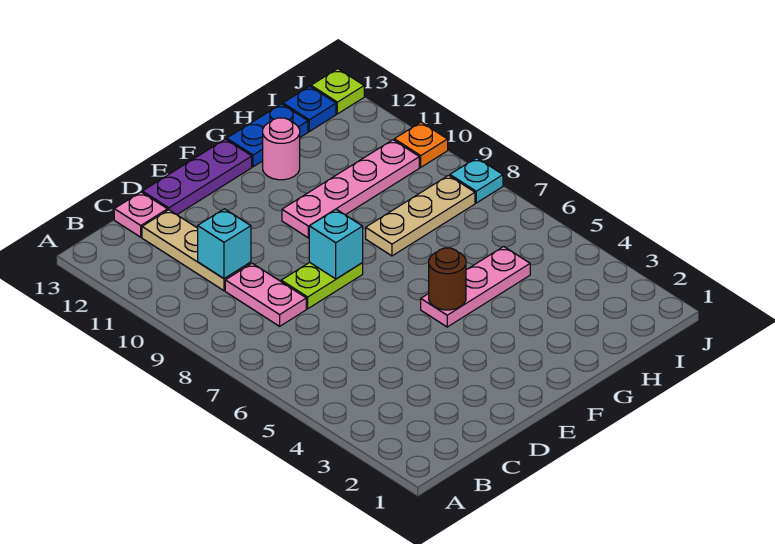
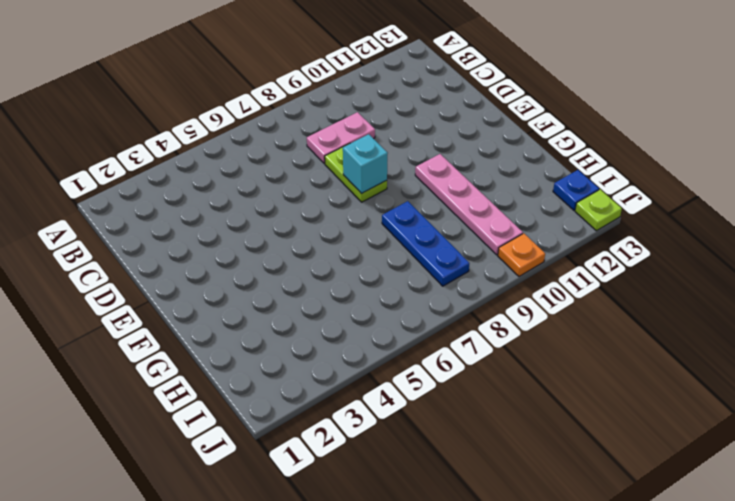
blue plate G8:I8 level 1 -> tan plate G8:I8 level 1
none -> tan plate C10:C12 level 1
none -> pink plate C13 level 1
none -> purple plate D13:F13 level 1

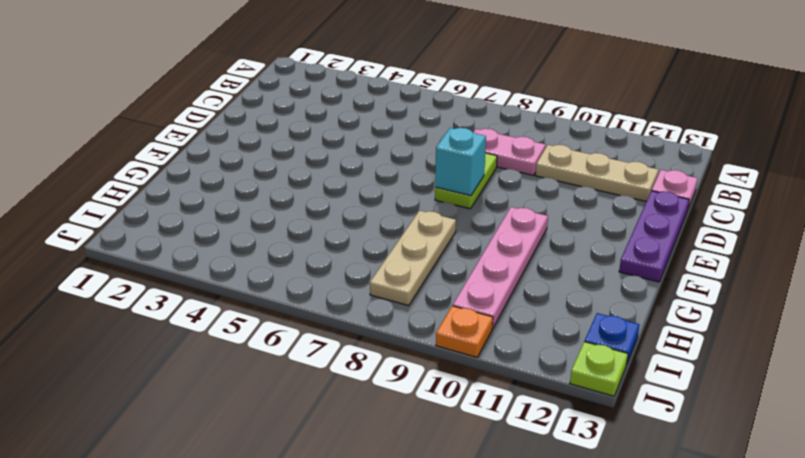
none -> pink plate F5:H5 level 1
none -> pink round brick G12 level 1
none -> blue plate G13:H13 level 1

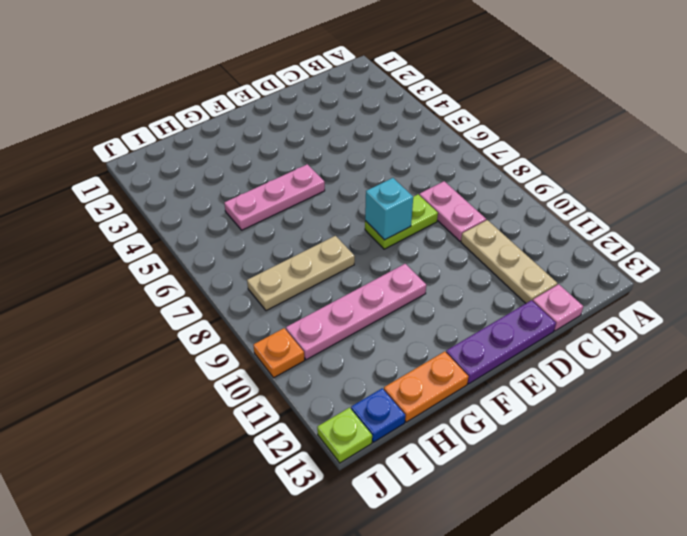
orange plate G13:H13 level 1 -> blue plate G13:H13 level 1
none -> pink round brick G12 level 1
none -> cyan plate J8 level 1
none -> cyan brick C10 level 2

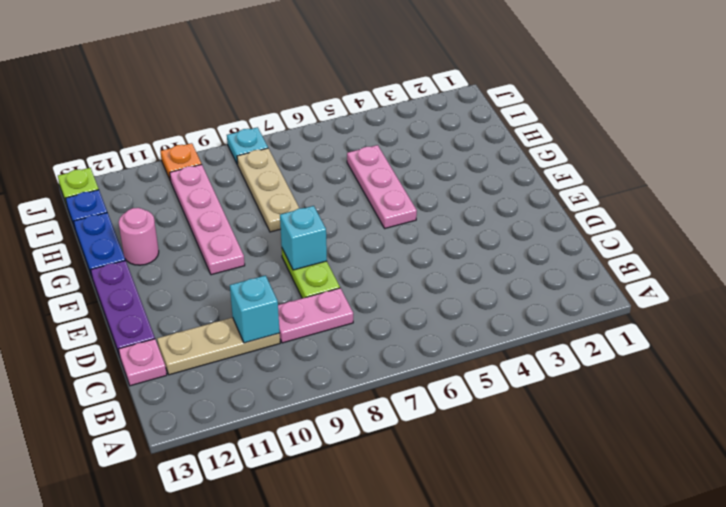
none -> brown round brick F5 level 2

